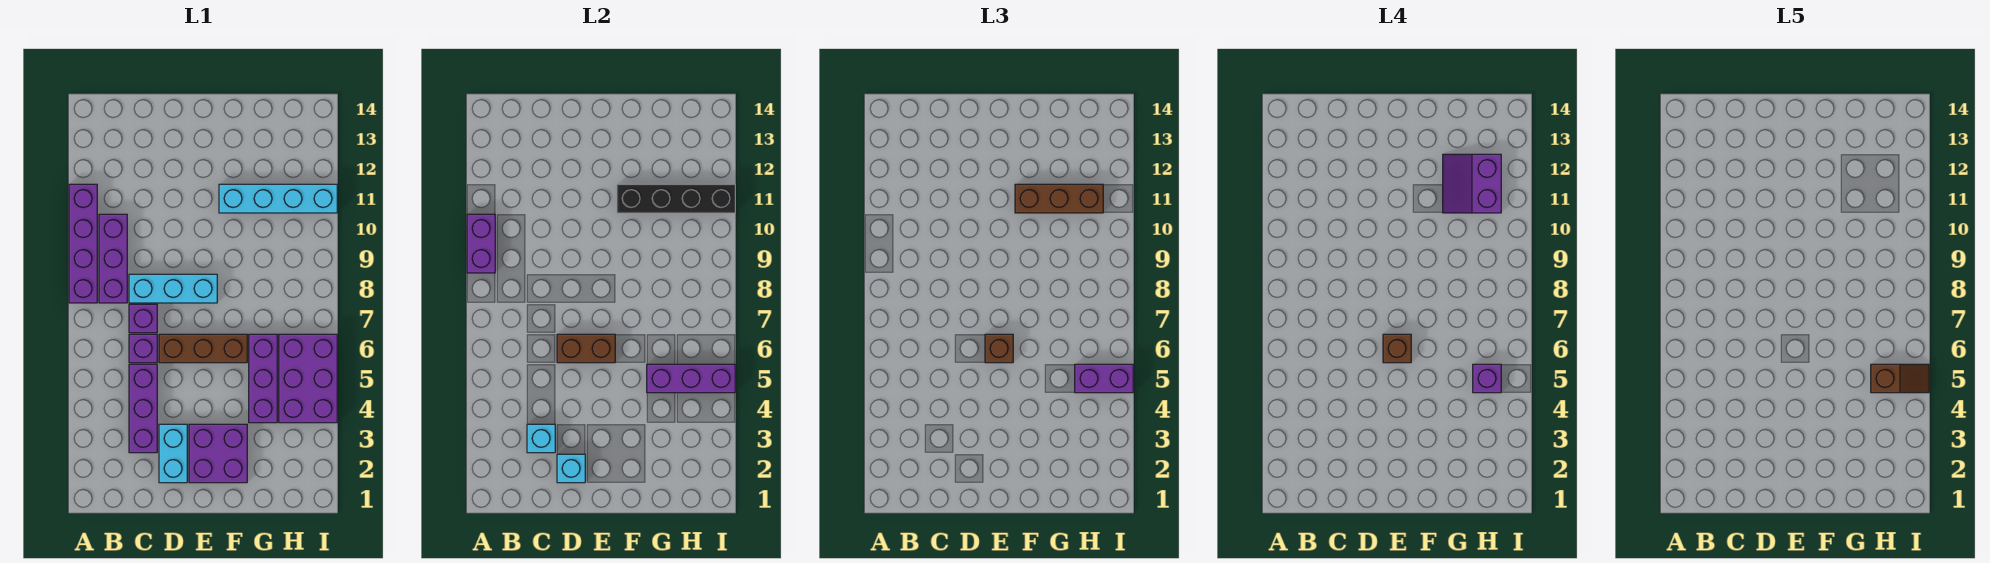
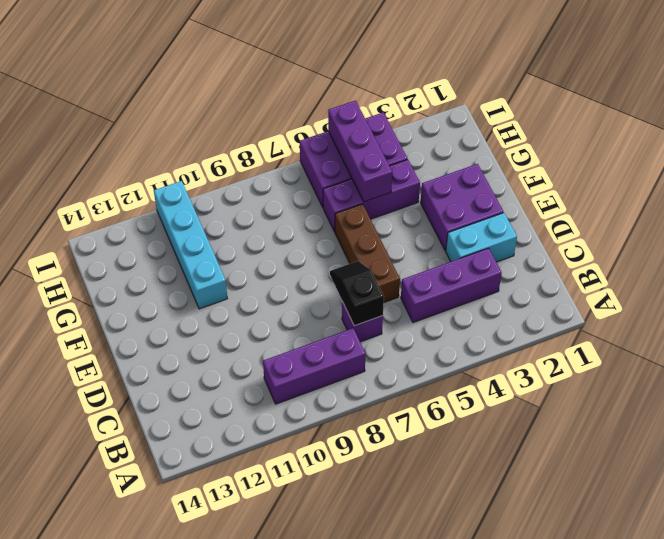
black slope C7:D7 level 2 top C -> none
none -> purple brick A8:A11 level 1
none -> purple brick C6 level 1
none -> cyan brick C8:E8 level 1

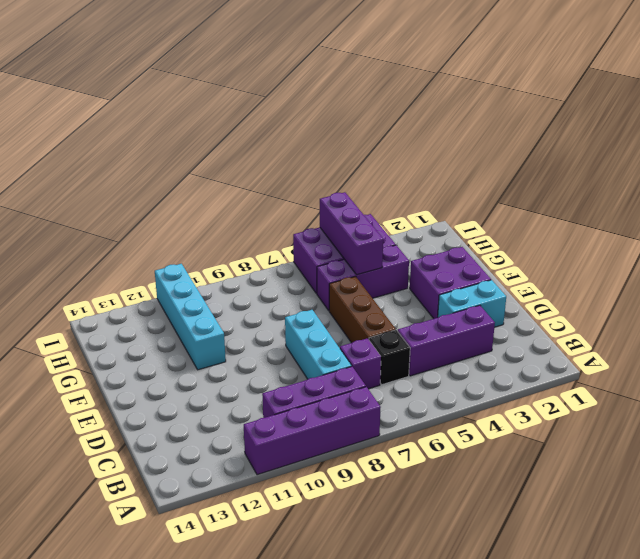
black brick C6 level 1 -> purple brick C6 level 1
none -> purple brick A9:A10 level 2
none -> cyan brick C3 level 2
none -> cyan brick D2 level 2

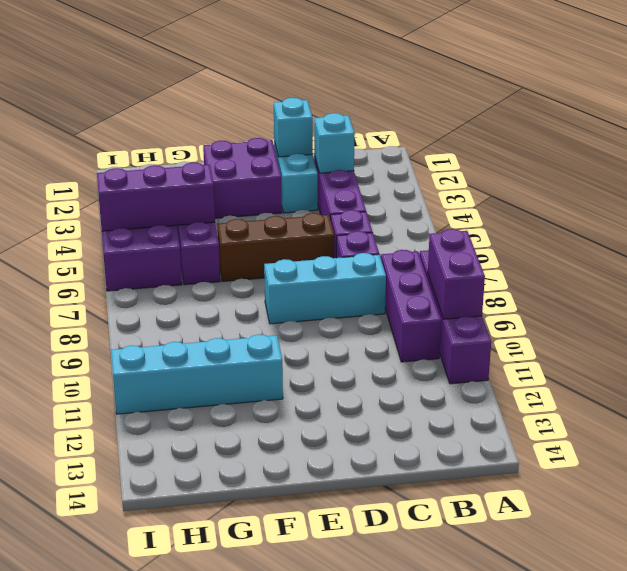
none -> brown brick D6:E6 level 2
none -> black brick F11:I11 level 2
none -> brown brick E6 level 3

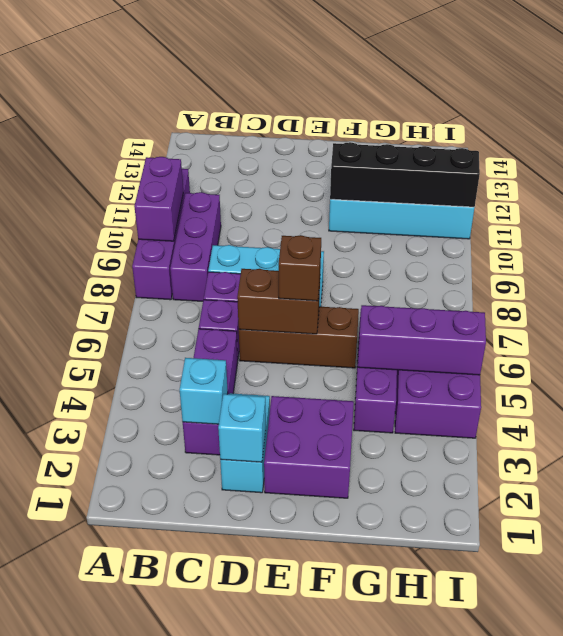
none -> brown brick F11:H11 level 3
none -> purple brick H5:I5 level 3
none -> brown brick E6 level 4

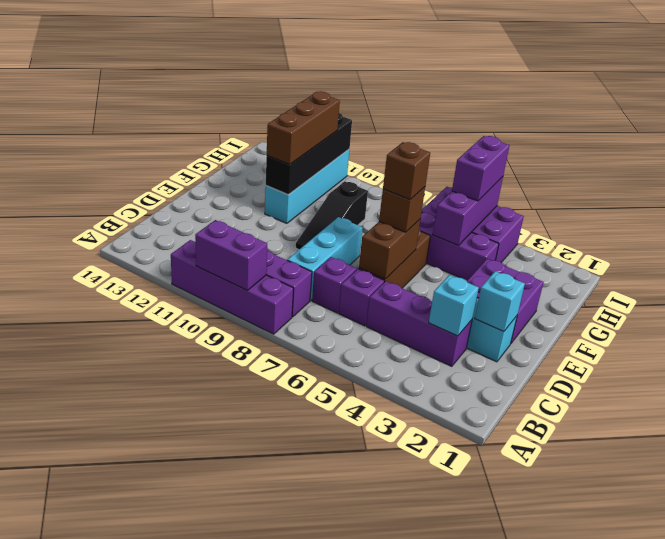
black slope E9:G9 level 1 top G -> none
none -> purple slope G11:H12 level 4 top H
none -> purple brick H5 level 4
none -> brown slope H5:I5 level 5 top H

